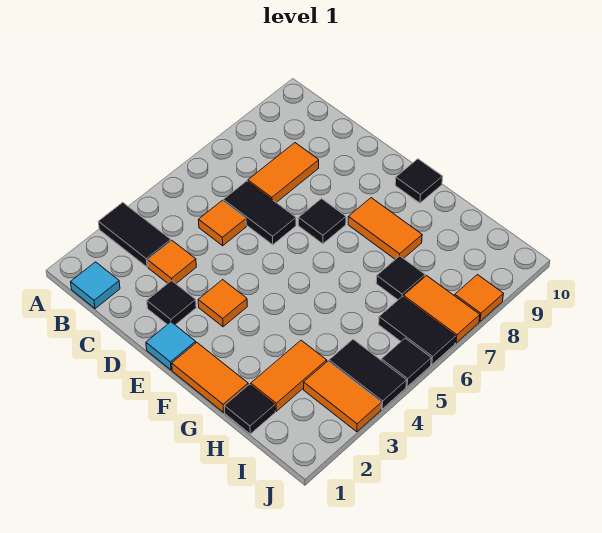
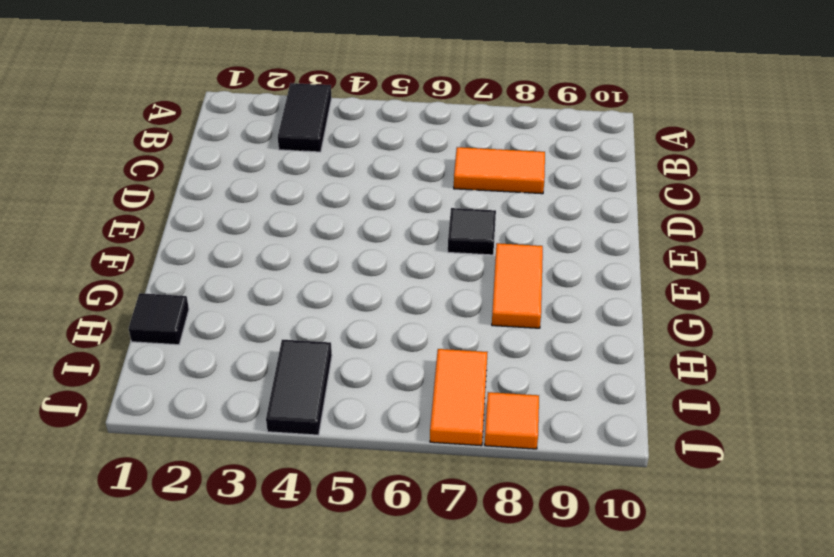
none -> cyan tile B1 level 1
none -> orange tile C3 level 1
none -> orange tile C5 level 1

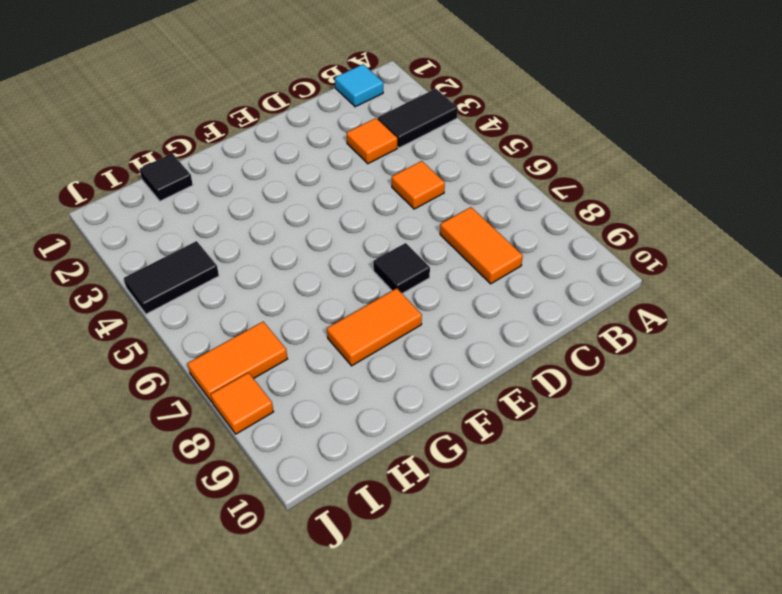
none -> black tile C6:D6 level 1
none -> black tile D2 level 1
none -> cyan tile E1 level 1

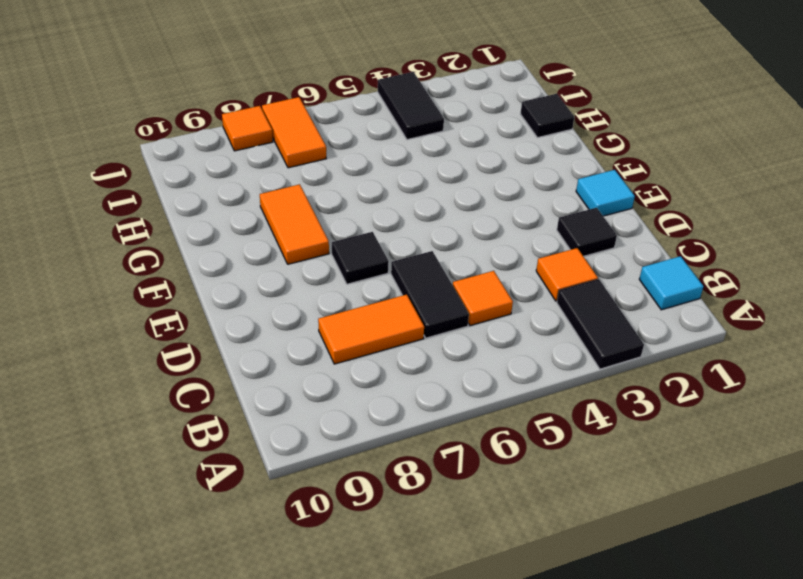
none -> orange tile E3 level 1
none -> orange tile F1:G1 level 1
none -> black tile F10 level 1

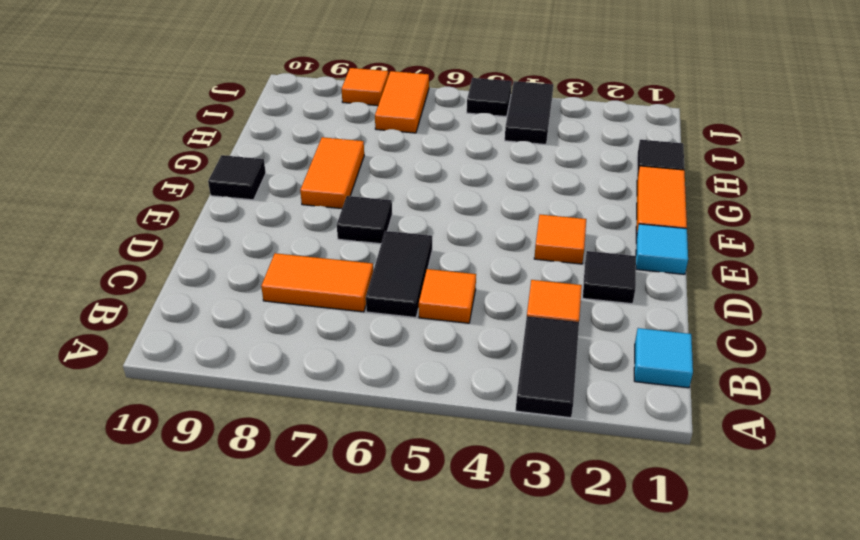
none -> orange tile H2:H3 level 1
none -> black tile H7 level 1
none -> orange tile I3:J3 level 1

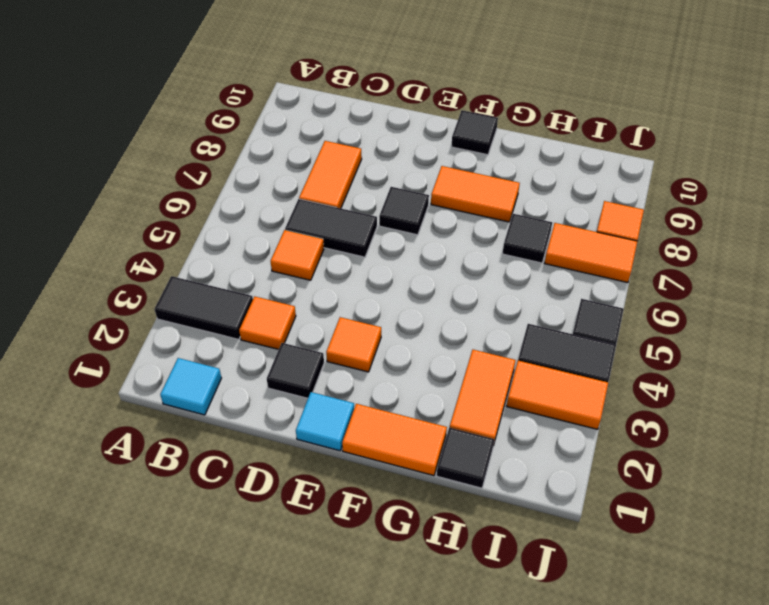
none -> black tile I6:J6 level 1

